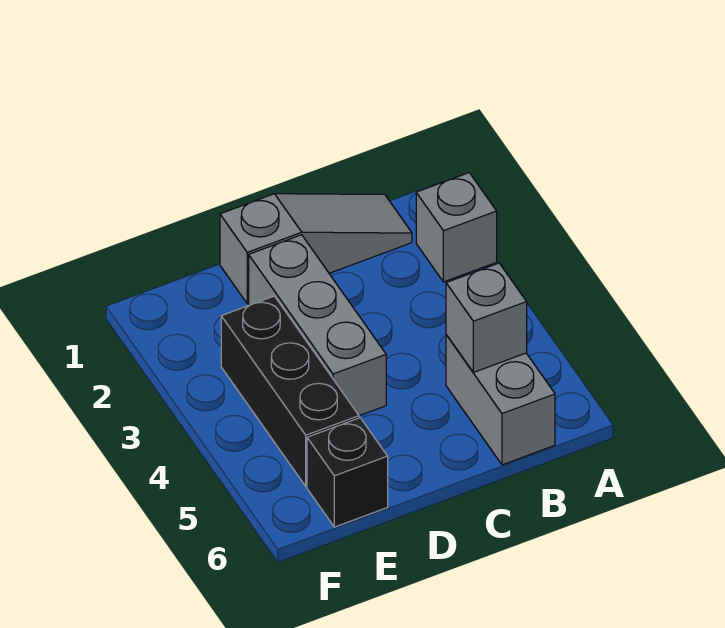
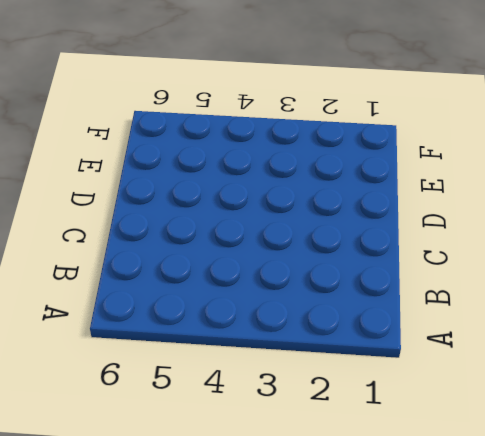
none -> grey brick A2 level 1
none -> grey slope B1:D1 level 1 top D

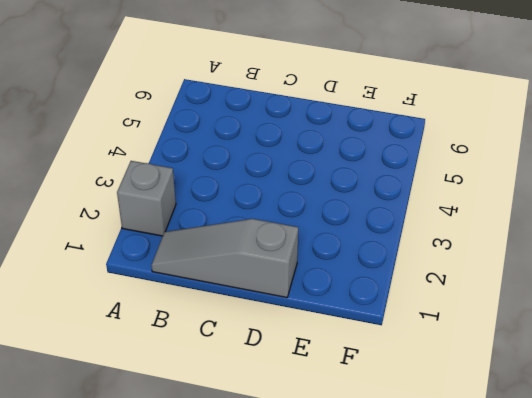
none -> grey brick B5:B6 level 1
none -> grey brick D2:D4 level 1

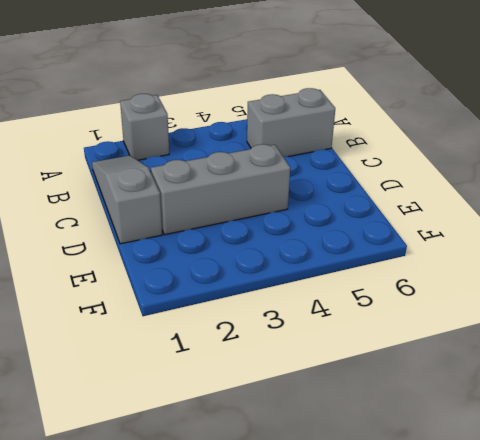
none -> black brick E3:E5 level 1
none -> black brick E6 level 1

